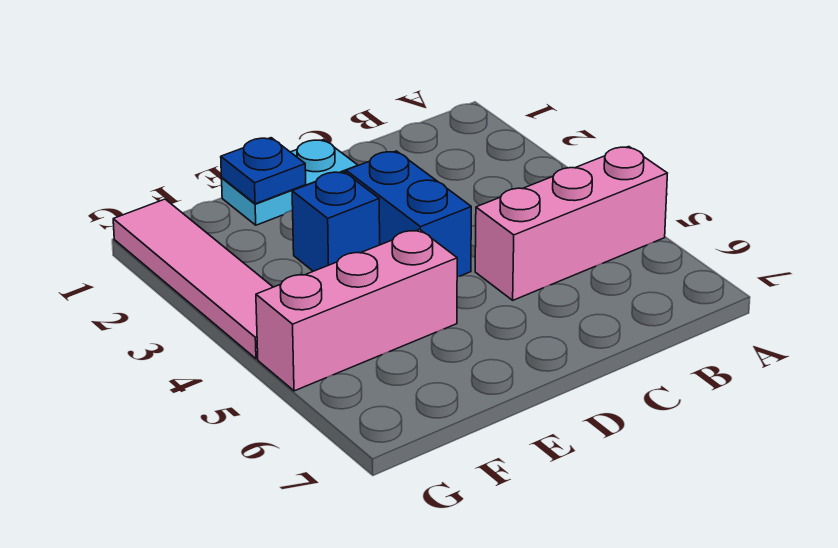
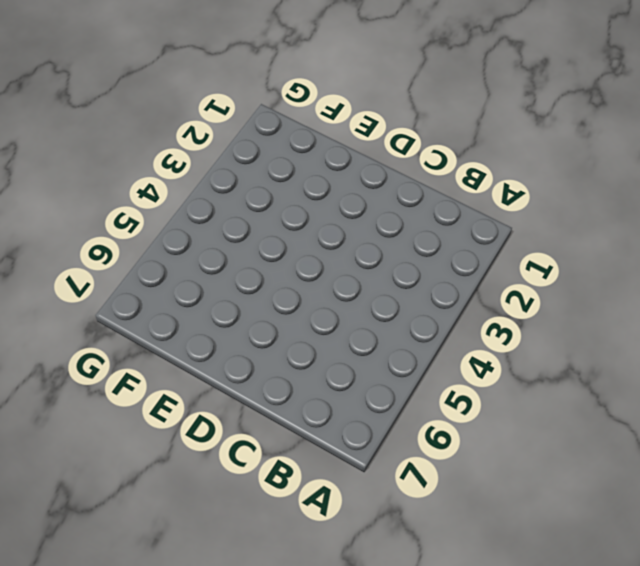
none -> pink brick A5:C5 level 1
none -> cyan plate D1:E1 level 1

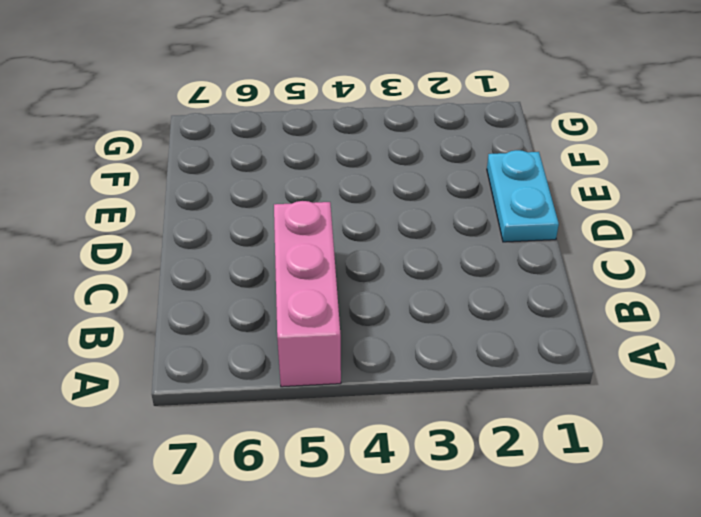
none -> blue brick D3:D4 level 1
none -> blue brick E3 level 1

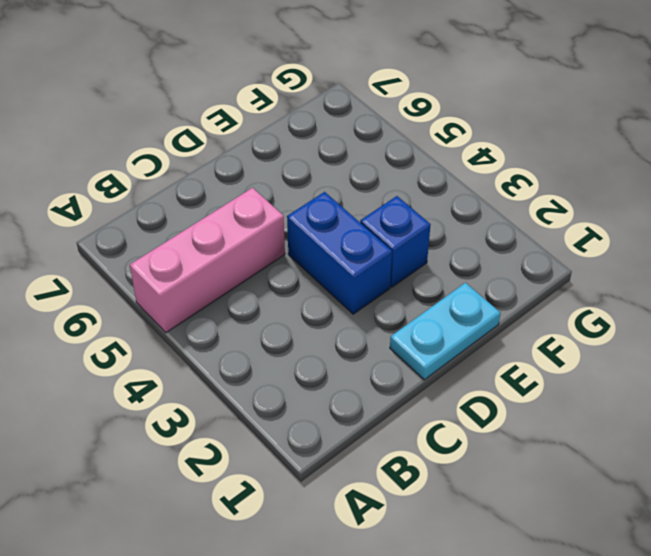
none -> pink brick E5:G5 level 1
none -> pink tile G1:G4 level 1

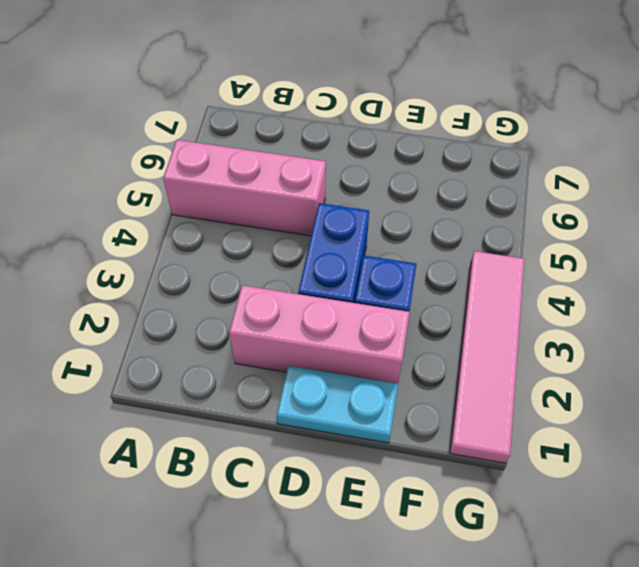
pink brick C2:E2 level 1 -> pink brick E5:G5 level 1
none -> blue plate E1 level 2

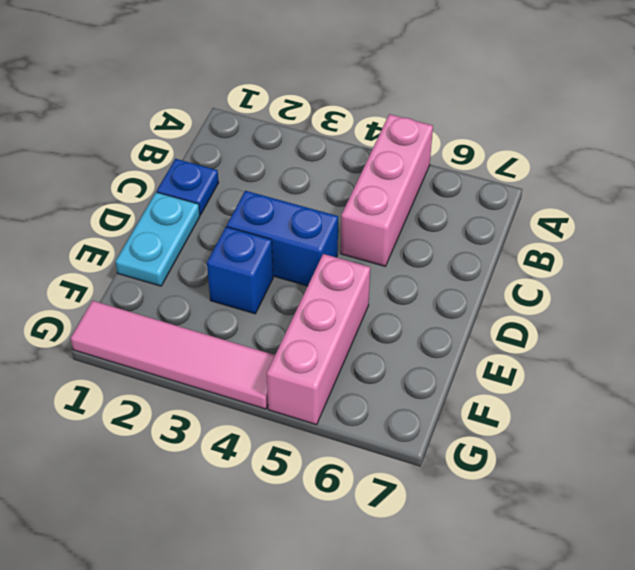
blue plate C1 level 1 -> blue plate E1 level 2

